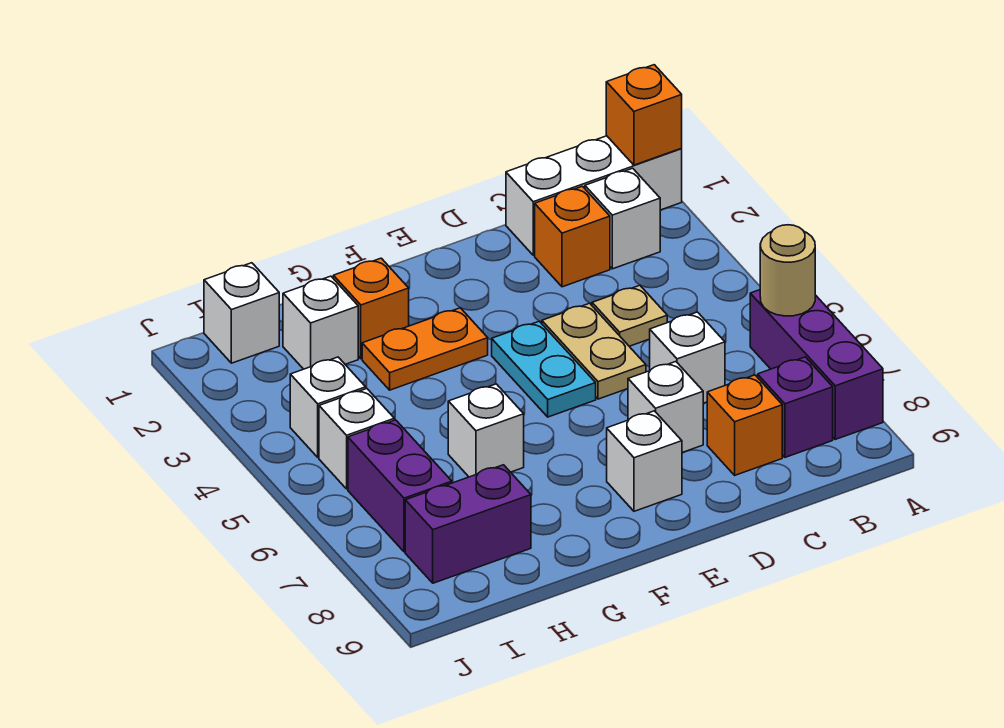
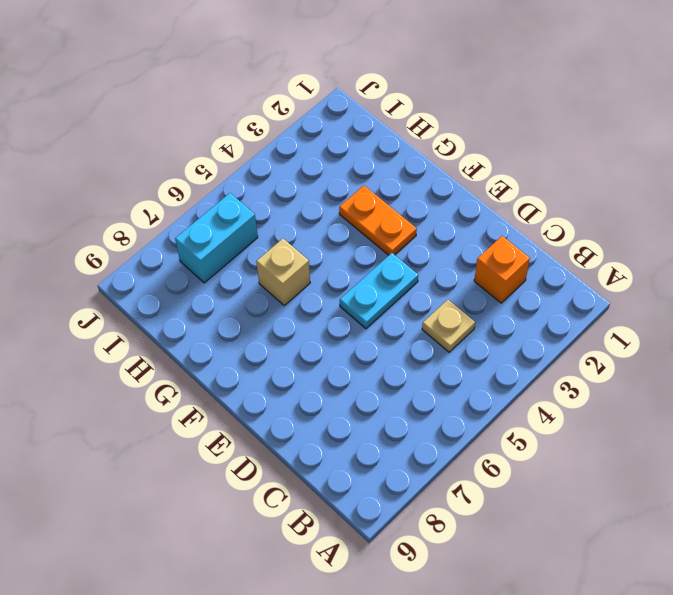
tan brick G6 level 1 -> white brick G6 level 1
cyan brick I6:I7 level 1 -> purple brick I6:I7 level 1
none -> white brick A1:C1 level 1
none -> purple brick A6:A8 level 1
none -> white brick B2 level 1

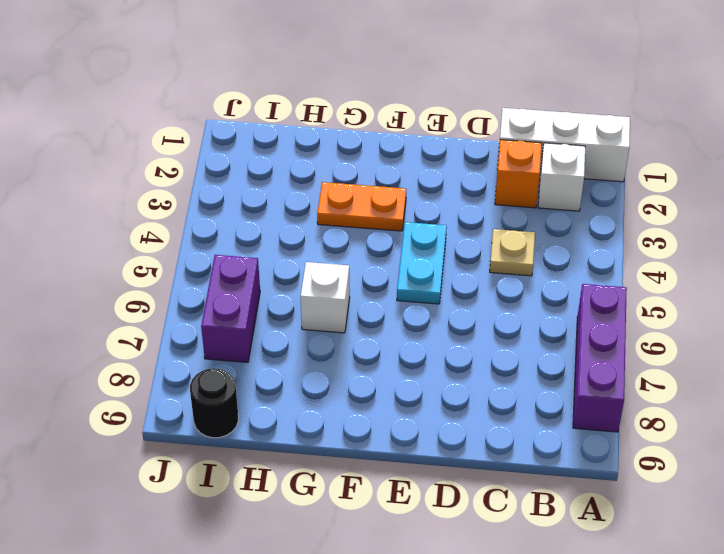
black round brick I9 level 1 -> none
none -> purple brick B8 level 1
none -> white brick C6 level 1
none -> orange brick C8 level 1

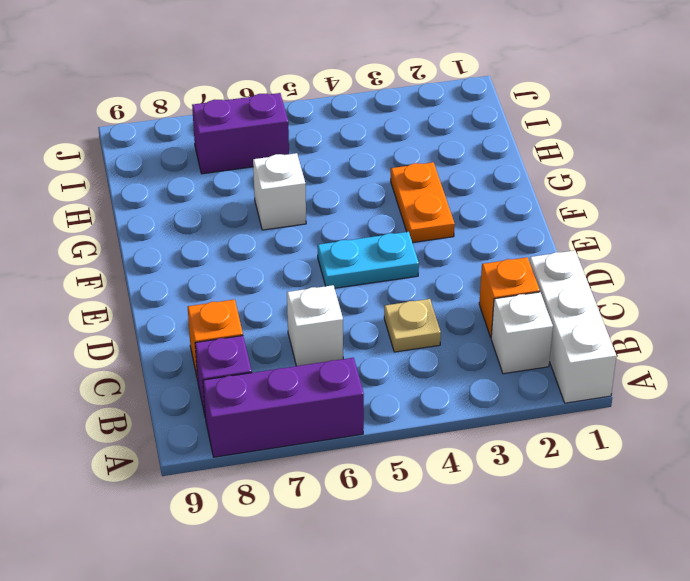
none -> tan plate D4:D5 level 1
none -> white brick D7 level 1
none -> white brick E8 level 1

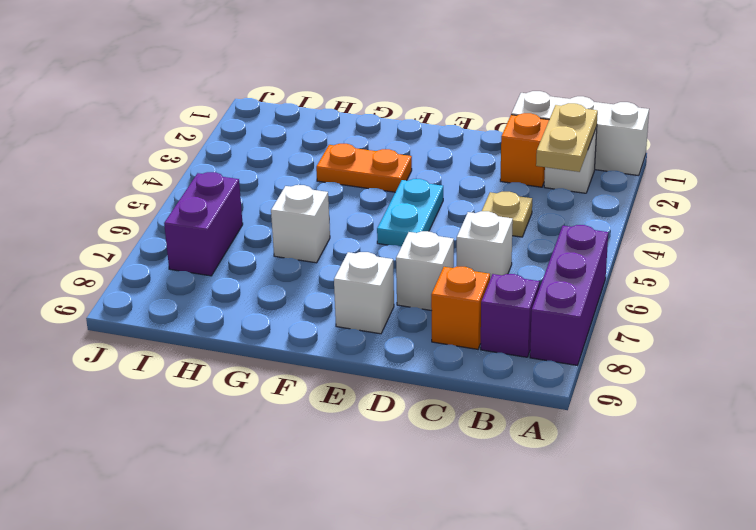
tan plate B2:B3 level 2 -> tan plate D4:D5 level 1
none -> orange brick G2 level 1
none -> white brick H2 level 1
none -> purple brick H8:I8 level 1

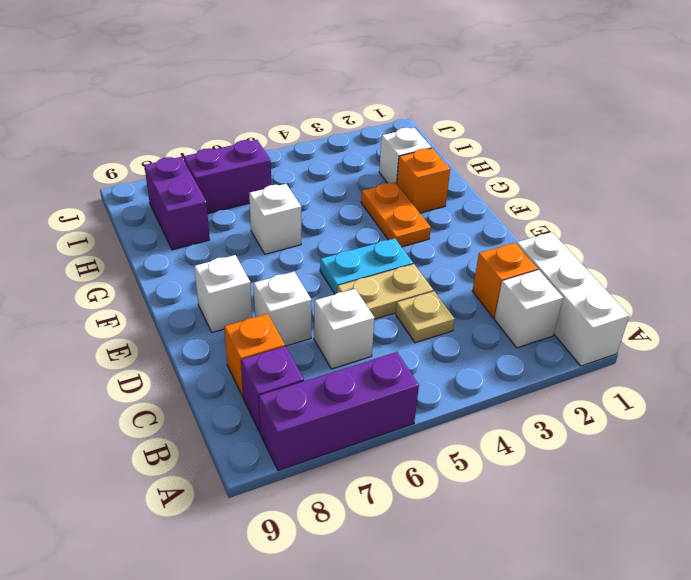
none -> white brick I1 level 1
none -> white brick I4 level 1
none -> white brick I5 level 1

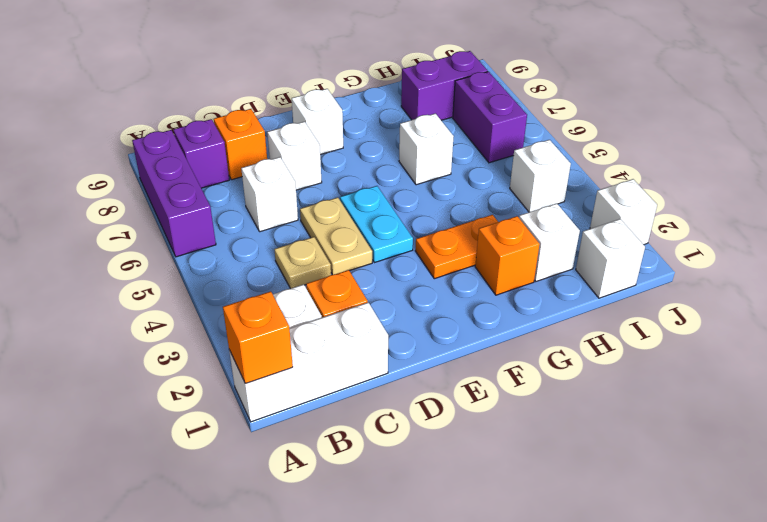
white brick J2 level 1 -> white brick I5 level 1
none -> tan round brick A6 level 2

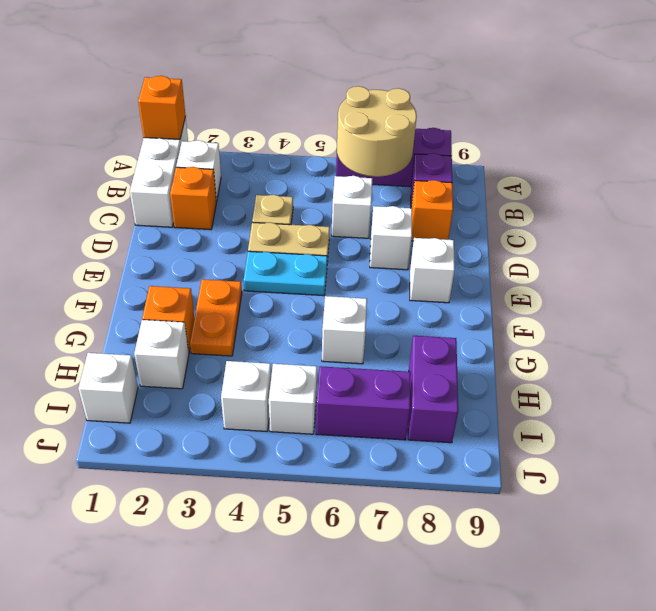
tan round brick A6:B7 level 2 -> tan round brick A6 level 2

